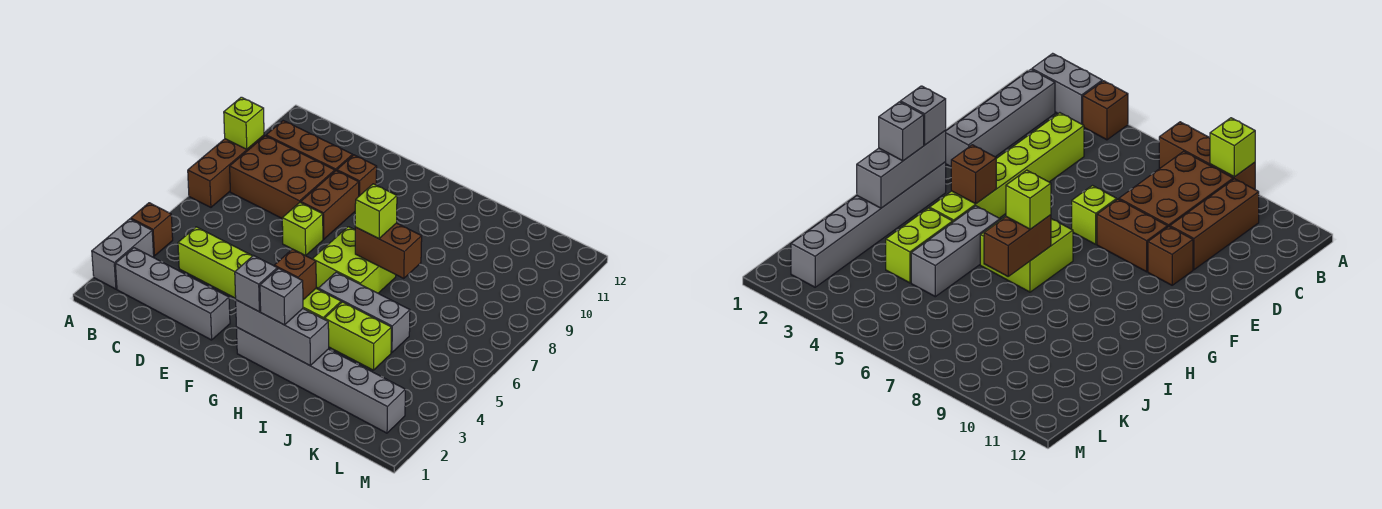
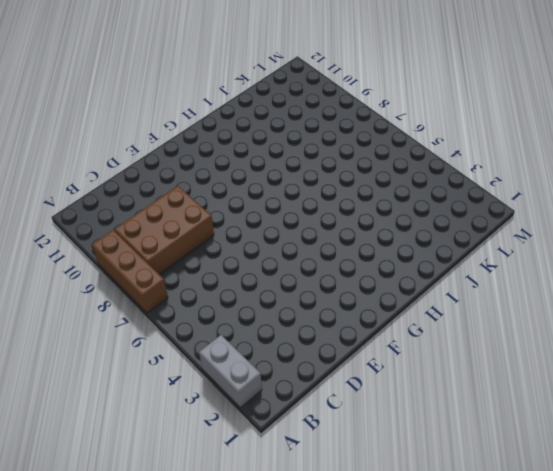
none -> brown brick A4 level 1
none -> grey brick B2:E2 level 1
none -> brown brick B10:D10 level 1

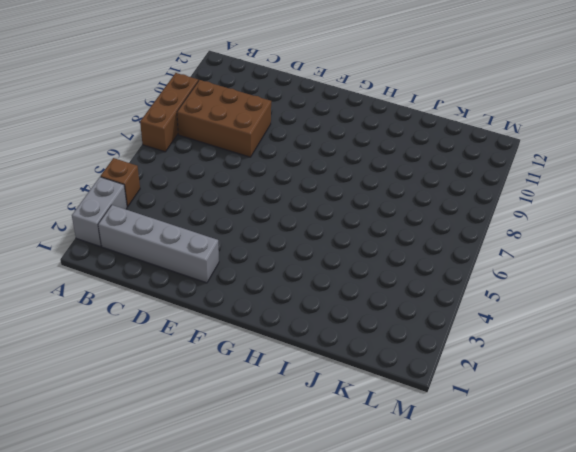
none -> brown brick B10:D10 level 1
none -> lime brick C4:H4 level 1
none -> lime brick E7 level 1

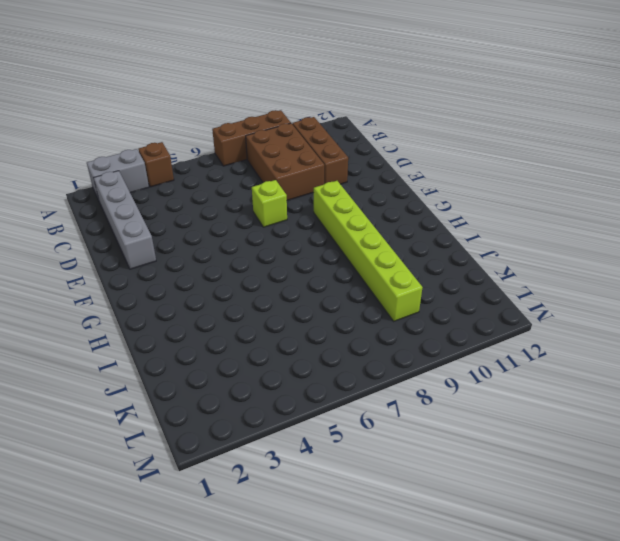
lime brick F9:K9 level 1 -> lime brick C4:H4 level 1
none -> brown brick E8:E9 level 1
none -> brown brick E10 level 1
none -> grey brick G2:L2 level 1

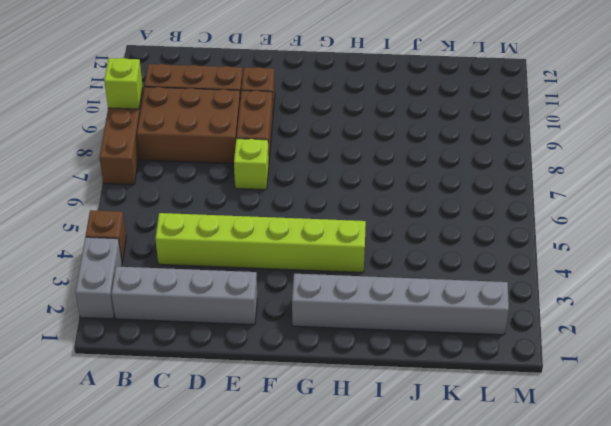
none -> lime brick G6:H7 level 1
none -> grey brick H5:J5 level 1
none -> lime brick I4:J4 level 1

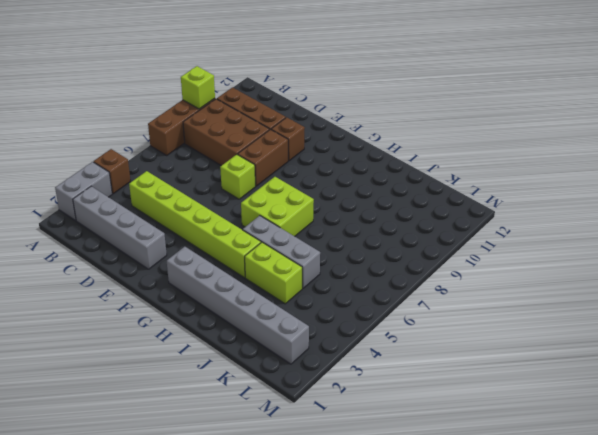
none -> grey brick G2:I2 level 2
none -> brown brick G4 level 2
none -> brown brick H7:I7 level 2

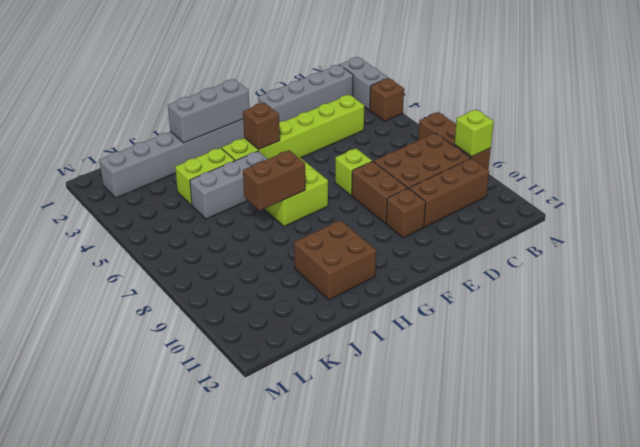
brown brick H10:I11 level 1 -> none
none -> grey brick G2 level 3
none -> grey brick H2 level 3
none -> lime brick H7 level 3

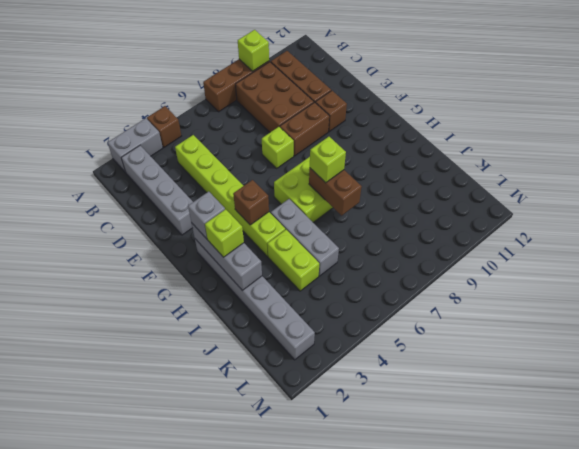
lime brick H2 level 3 -> grey brick H2 level 3

